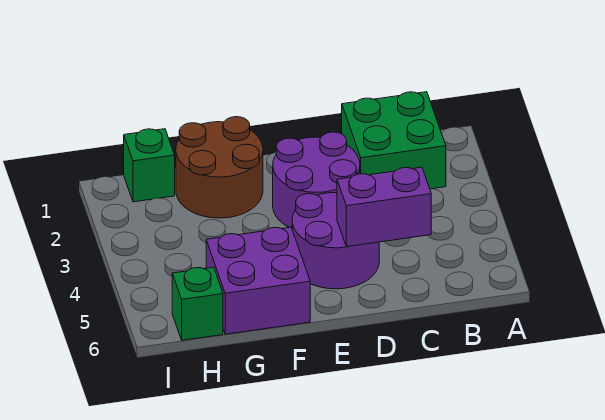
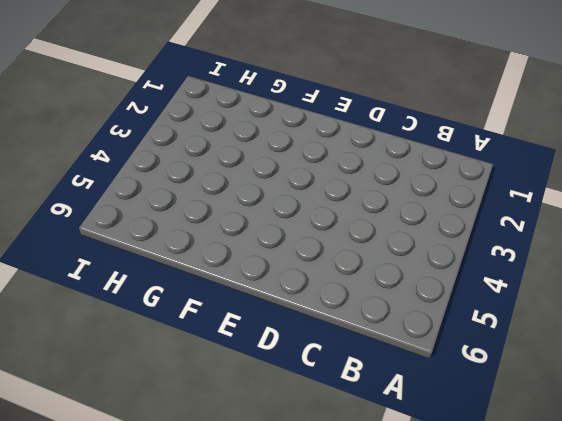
none -> green brick B1:C2 level 1
none -> purple round brick D2:E3 level 1

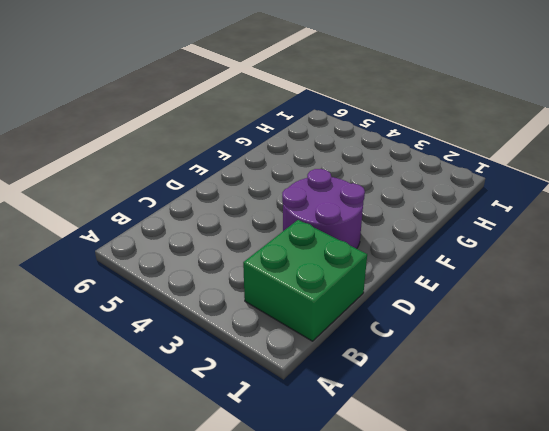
none -> purple round brick D4:E5 level 1
none -> brown round brick F1:G2 level 1

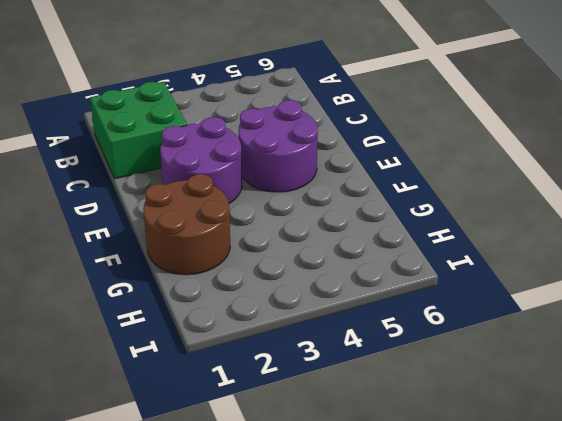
none -> purple brick F5:G6 level 1
none -> green brick H1 level 1

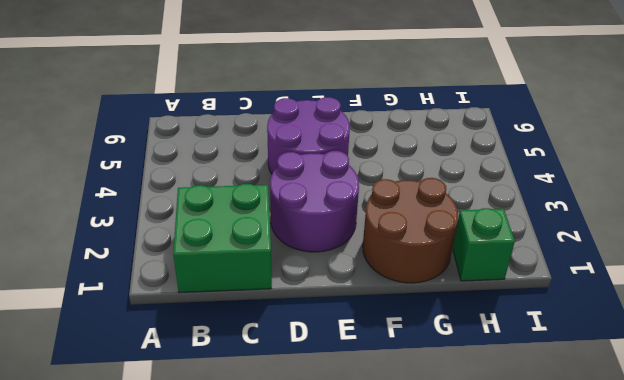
none -> purple brick F5:G6 level 1
none -> green brick H6 level 1

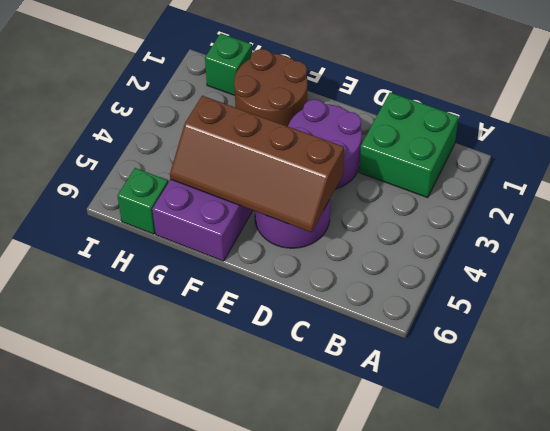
brown slope D4:G5 level 2 top 4 -> purple brick C5:D5 level 2

